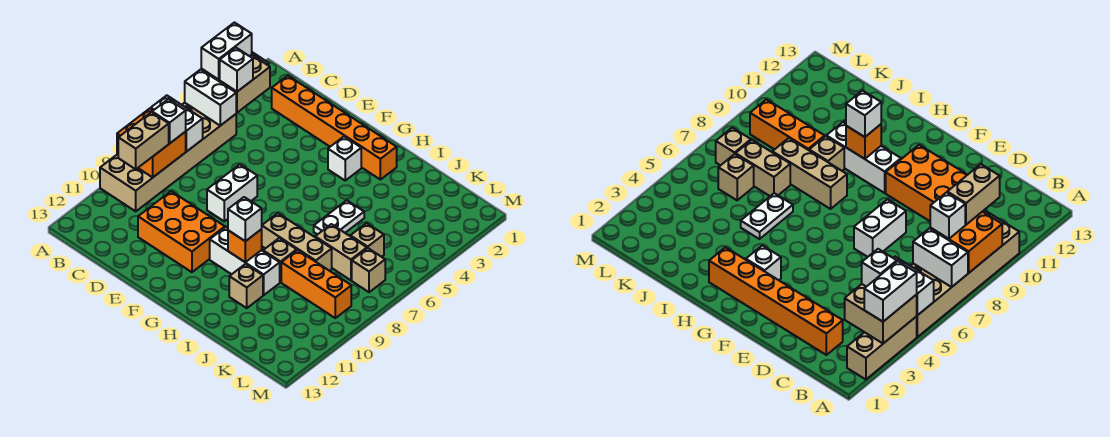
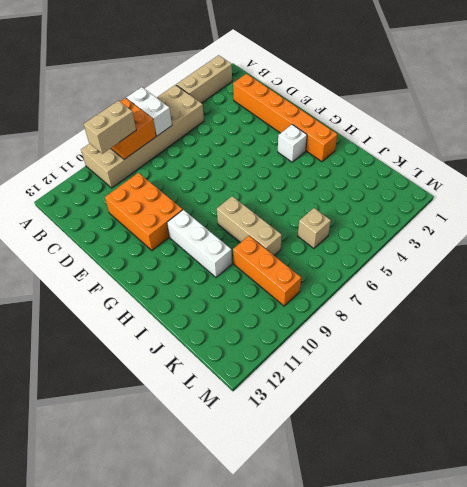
none -> white brick E7:E8 level 1
none -> white plate I5:I6 level 1
none -> tan brick I9 level 1

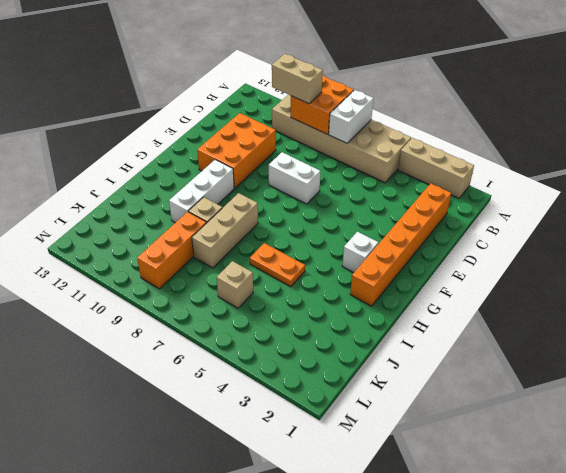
orange plate I5:I6 level 1 -> white plate I5:I6 level 1
none -> tan brick I11 level 1
none -> tan brick J7:K7 level 1
none -> tan brick L7 level 1

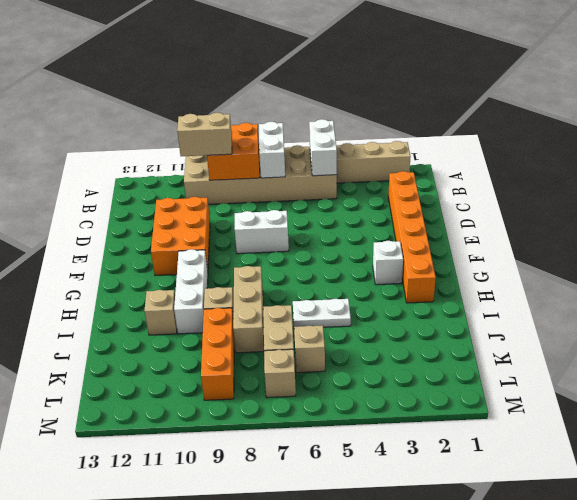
none -> tan brick A3:B4 level 2
none -> orange brick H10 level 2
none -> white brick A3:A4 level 3

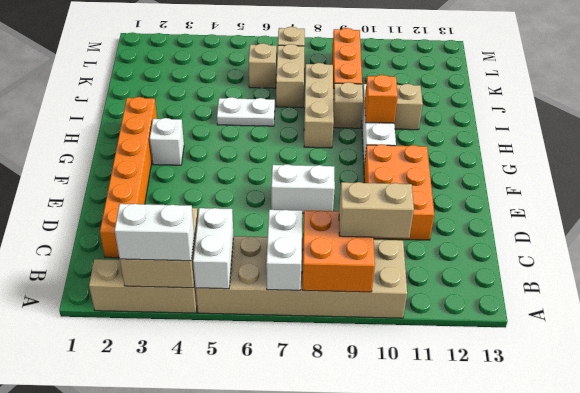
none -> white brick B4 level 3
none -> white brick B8 level 3
none -> white brick H10 level 3

